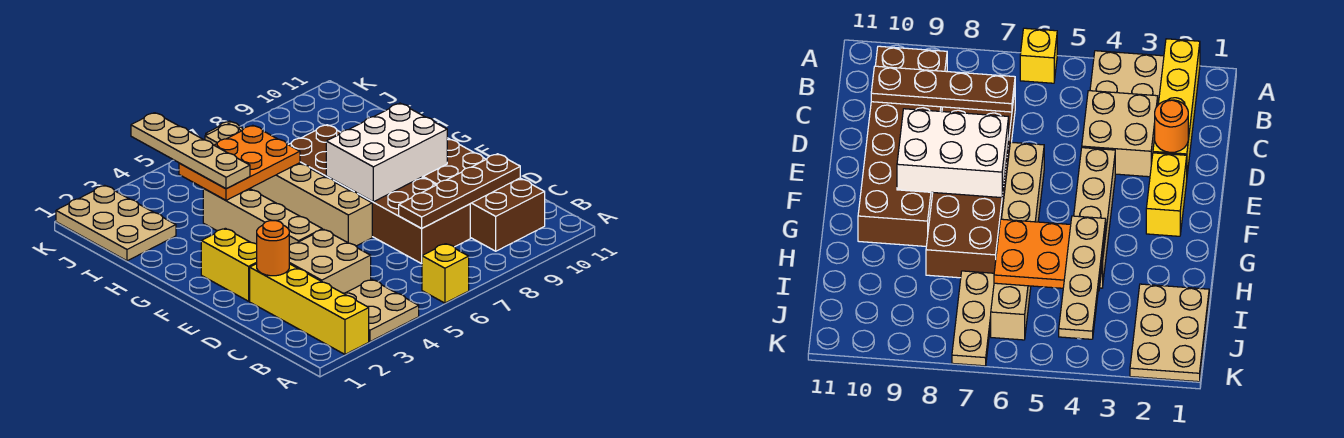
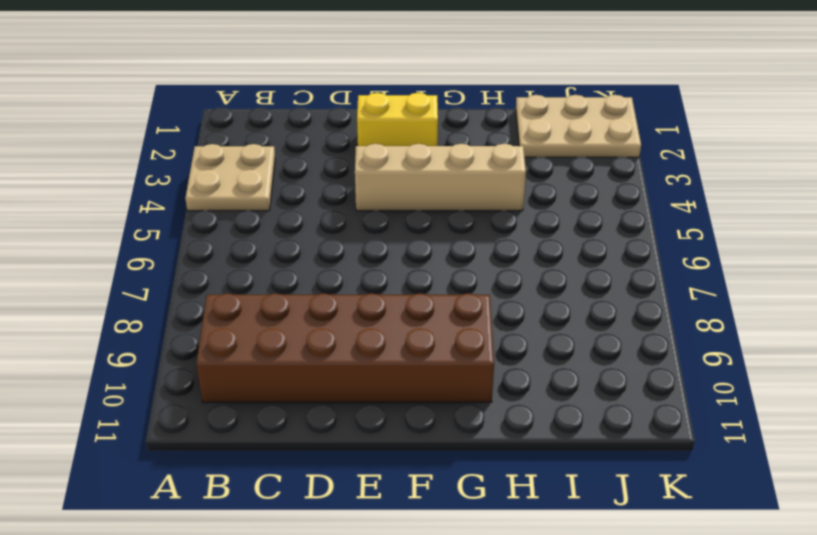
none -> yellow brick A2:D2 level 1
none -> yellow brick A6 level 1
none -> tan brick C3:D4 level 1

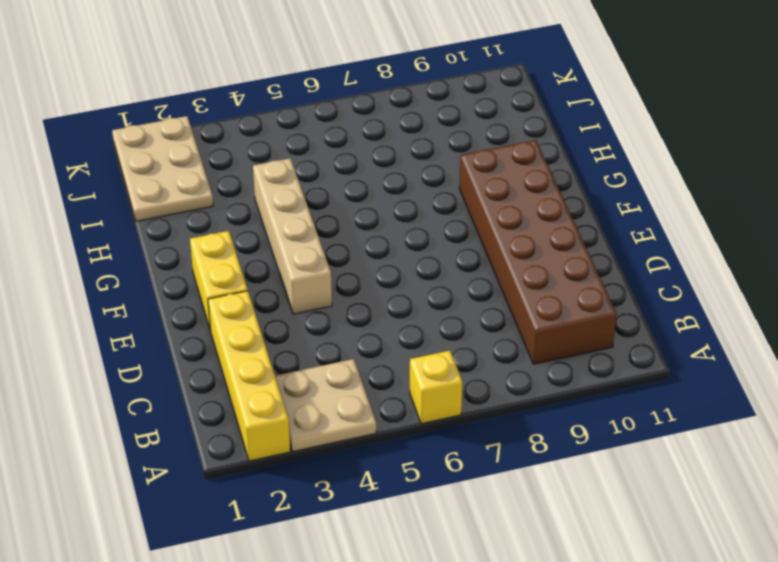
none -> tan brick C3:D4 level 1
none -> brown brick C7:H8 level 1
none -> tan brick E6:J6 level 1

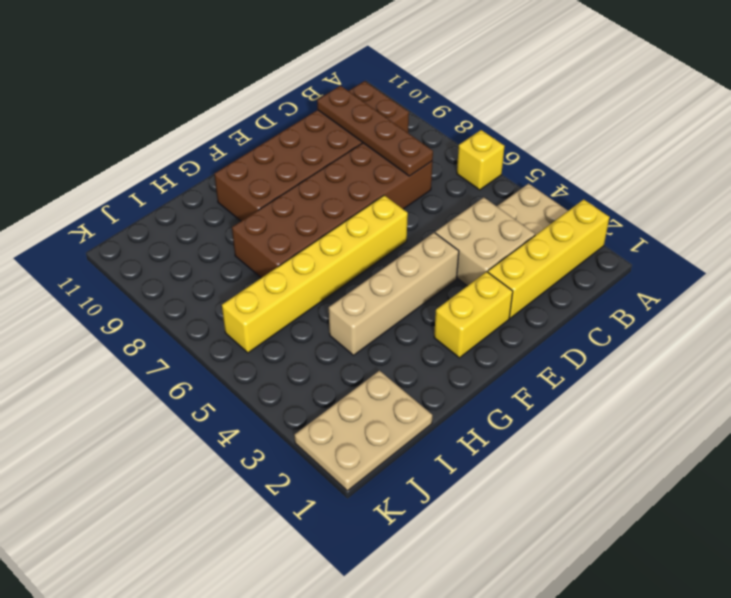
yellow brick E6:J6 level 1 -> tan brick E6:J6 level 1
none -> tan plate I7:K7 level 1
none -> orange round brick D2 level 2
none -> white brick E7:F9 level 2

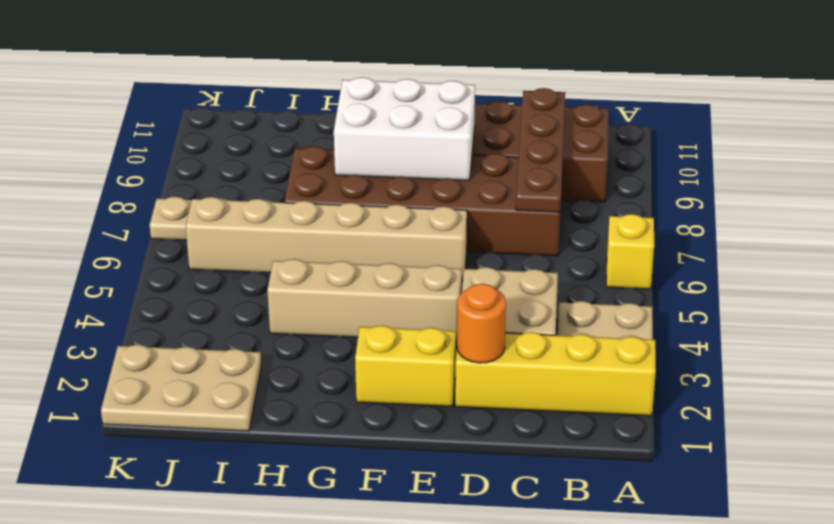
white brick E8:G9 level 2 -> white brick E7:F9 level 2
none -> orange plate H4:I6 level 2
none -> tan plate H4:K4 level 3

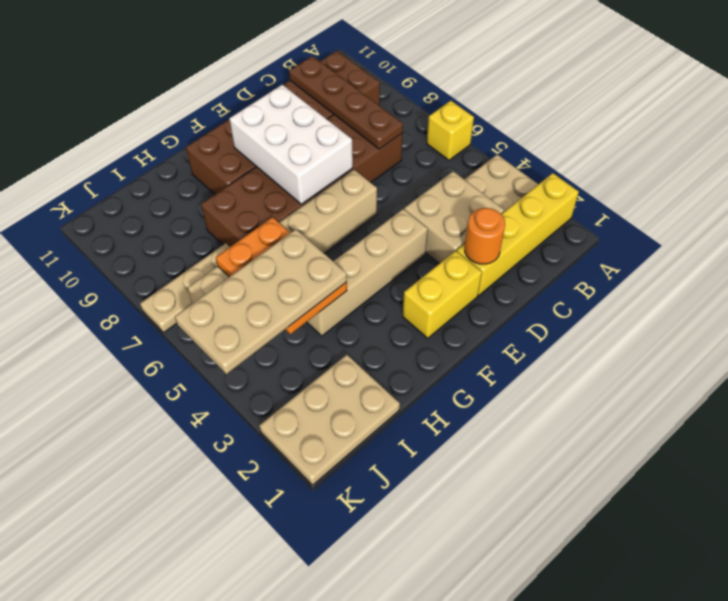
tan plate H4:K5 level 3 -> tan plate H4:K4 level 3

